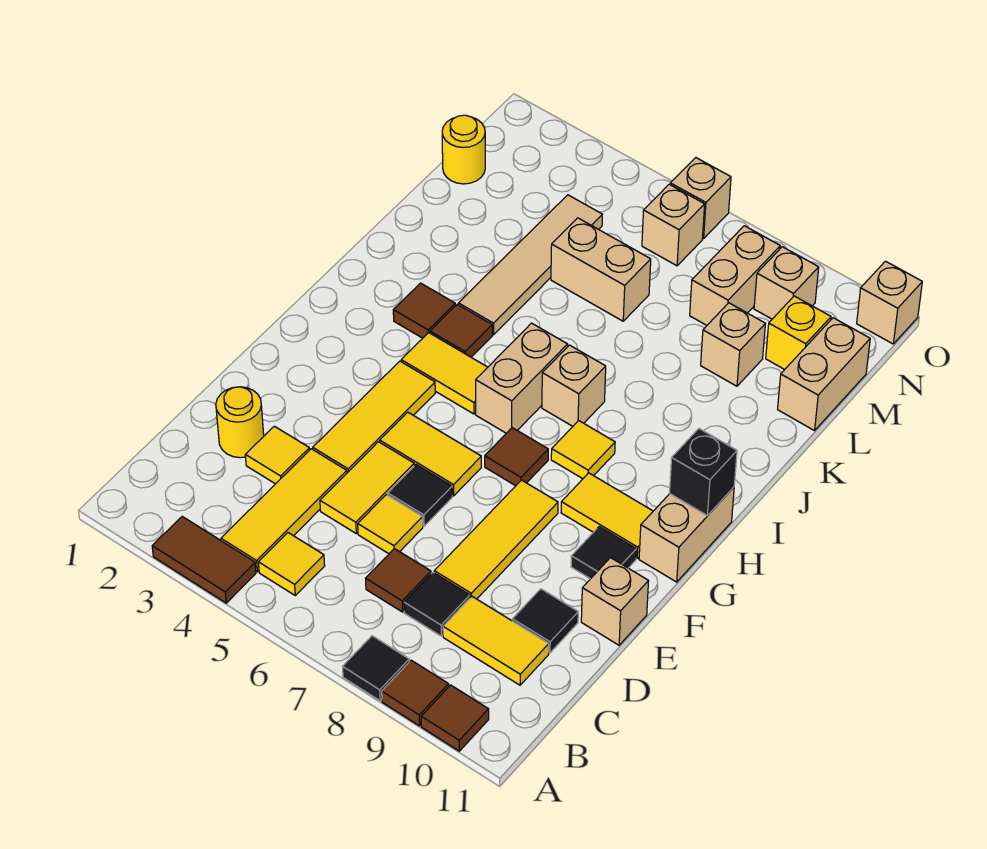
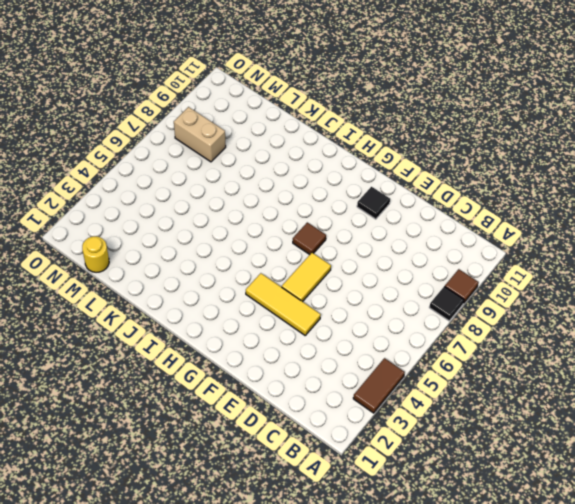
none -> brown tile A10 level 1
none -> yellow tile B4:D4 level 1
none -> yellow tile B5 level 1
none -> brown tile C7 level 1

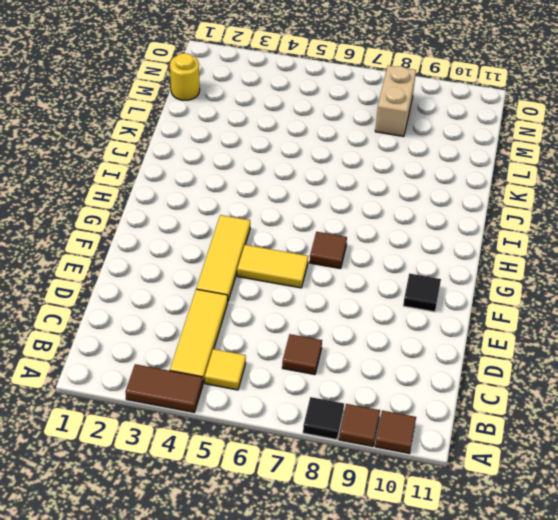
none -> black tile C8 level 1
none -> yellow tile C9:C10 level 1
none -> yellow round brick D2 level 1
none -> yellow tile D3 level 1

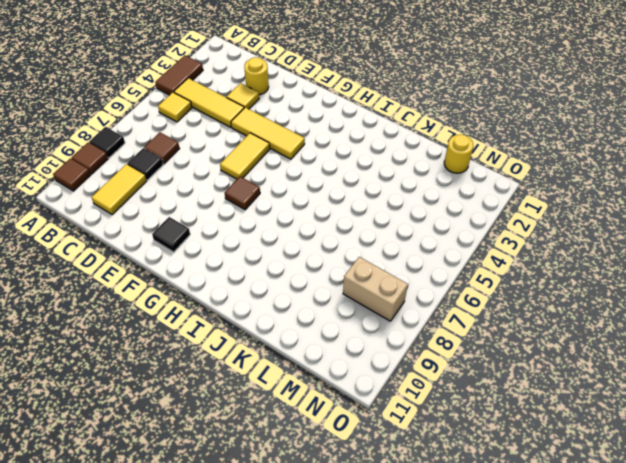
none -> yellow tile D5:E5 level 1
none -> yellow tile D6 level 1
none -> yellow tile D8:F8 level 1
none -> black tile D10 level 1

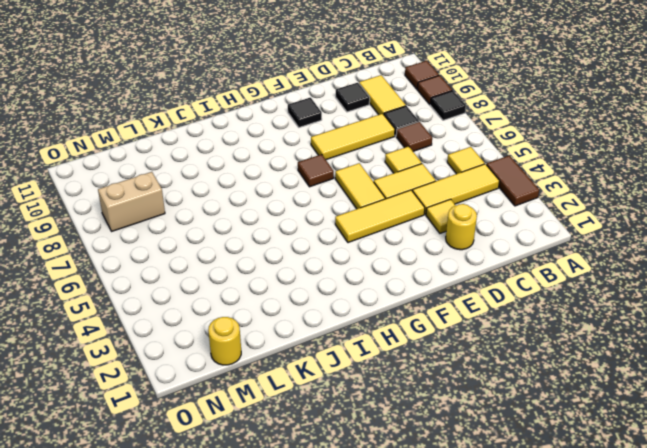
none -> black tile E6 level 1
none -> tan brick E11 level 1
none -> yellow tile G9:G10 level 1
none -> tan brick G11:H11 level 1

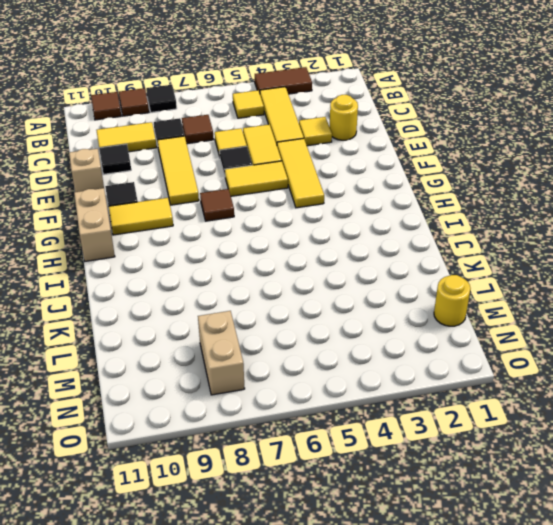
none -> yellow tile H4:H5 level 1
none -> tan brick H6:I6 level 1
none -> yellow tile H8 level 1
none -> brown tile I3 level 1

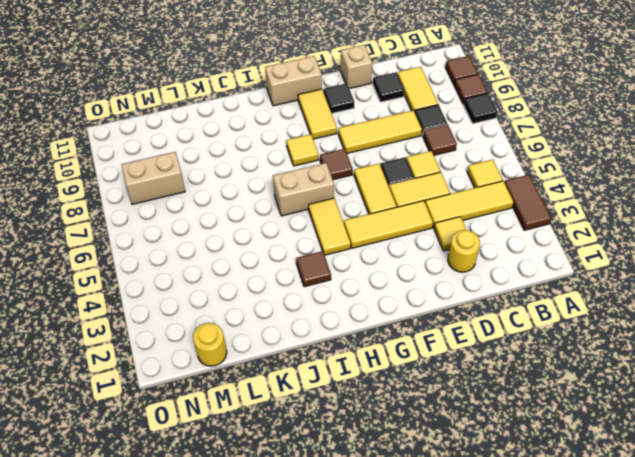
none -> brown tile I4 level 1
none -> tan brick I7 level 1
none -> tan tile J4:M4 level 1
none -> tan brick L5:L6 level 1

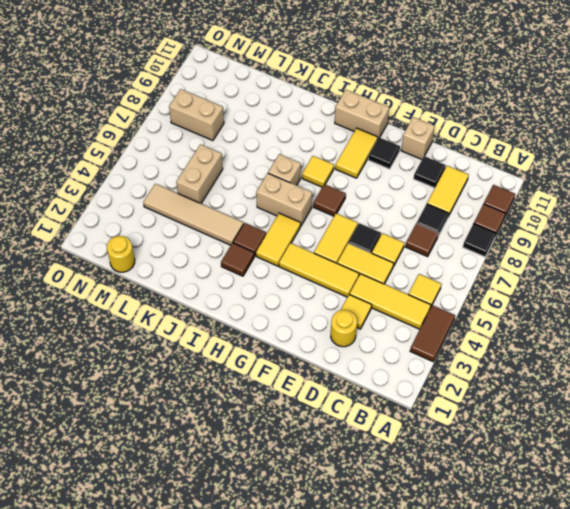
none -> yellow tile D8:F8 level 1
none -> tan brick L9 level 1
none -> tan brick L11:M11 level 1
none -> yellow brick M10 level 1

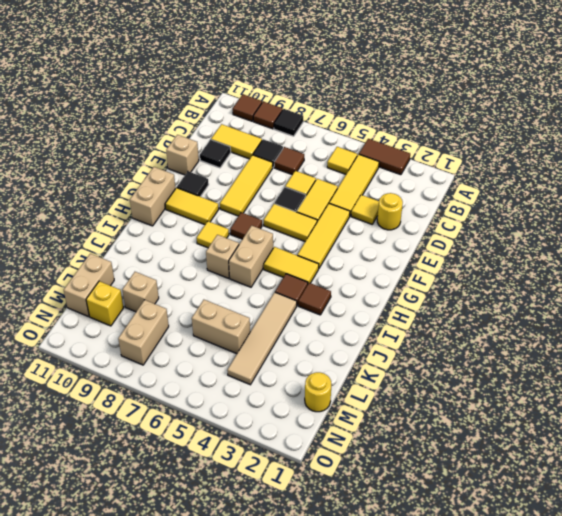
none -> tan brick N6 level 1
none -> tan brick N9 level 1
none -> tan brick O6 level 1
none -> tan brick O11 level 1

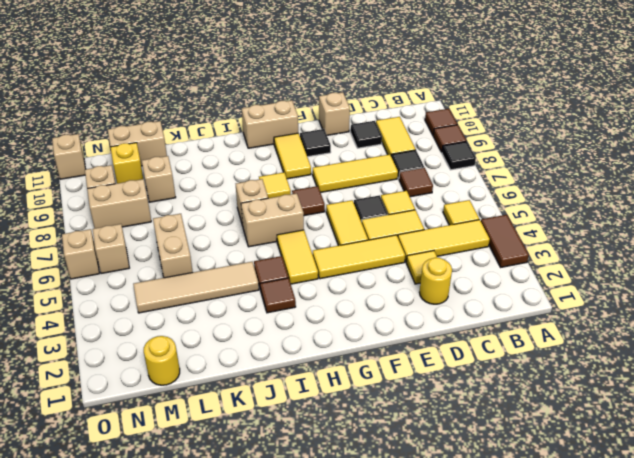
none -> black brick H11 level 2

